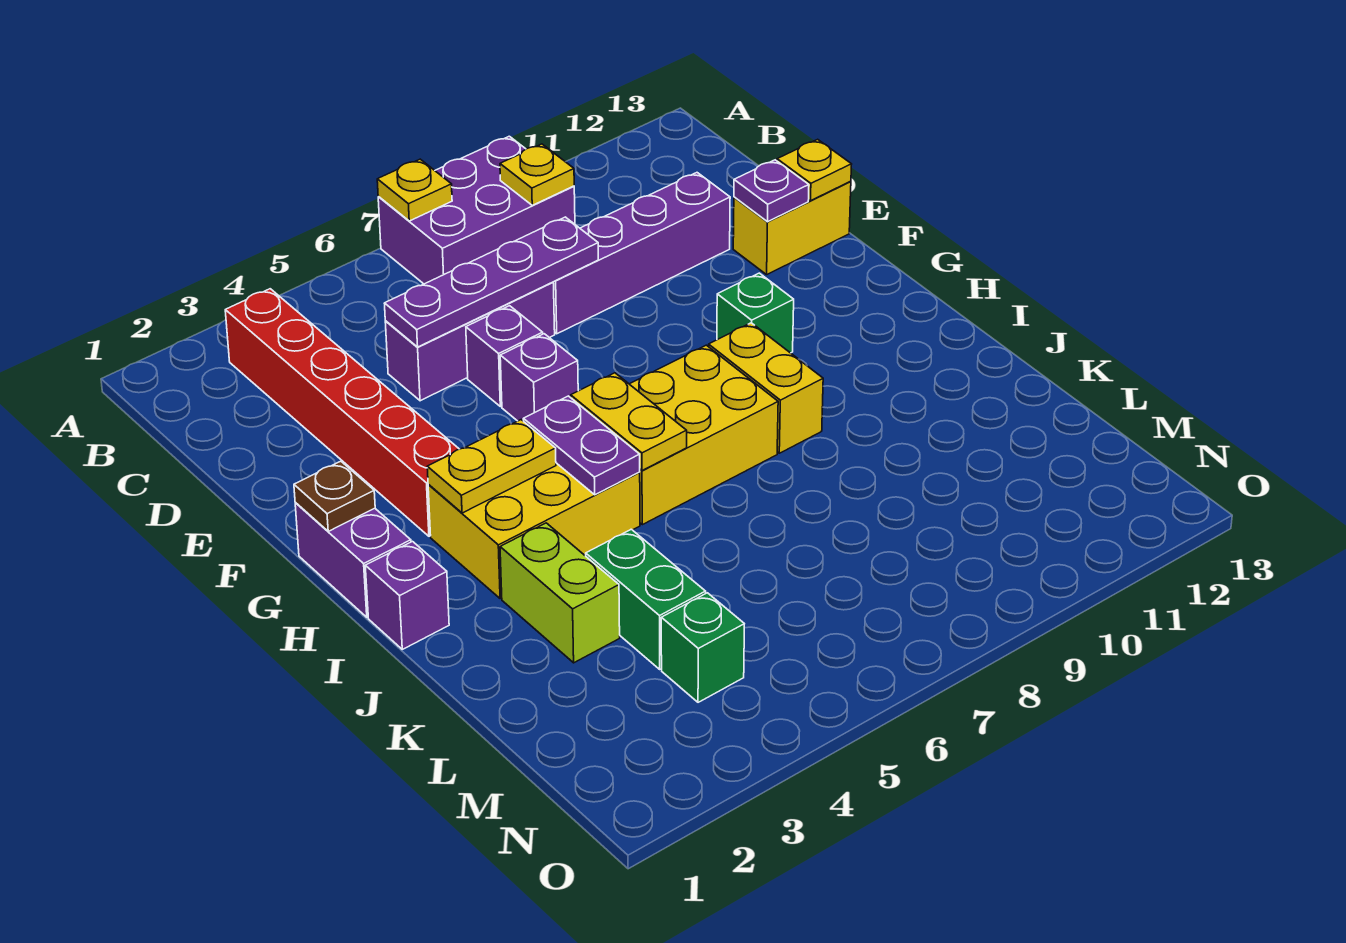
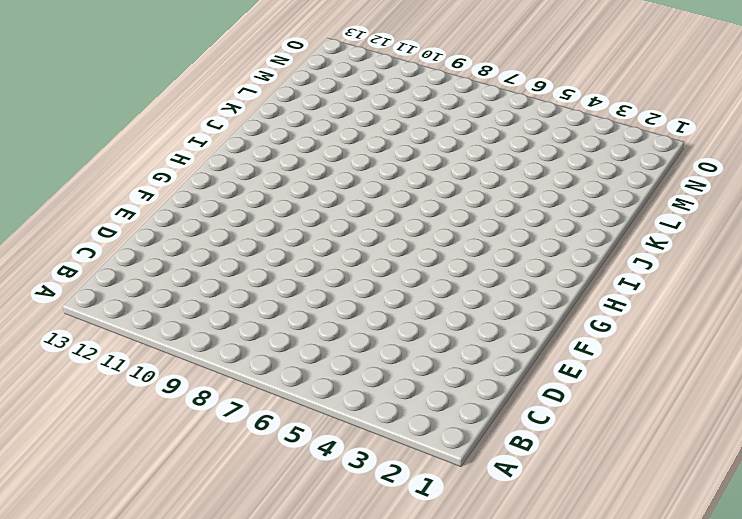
none -> purple brick A7:B9 level 1
none -> red brick B3:G3 level 1
none -> purple brick D5:D7 level 1

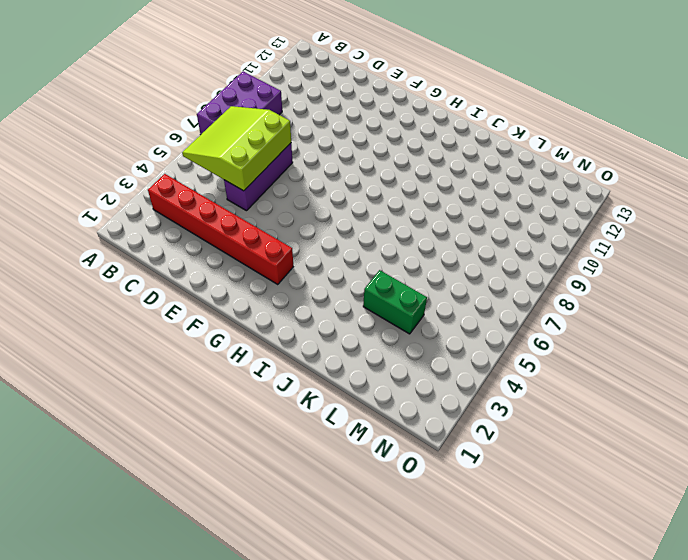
lime slope B5:D7 level 2 top D -> purple plate D5:D8 level 2
none -> purple brick D8:D11 level 1
none -> purple brick E6 level 1
none -> yellow brick E12:E13 level 1

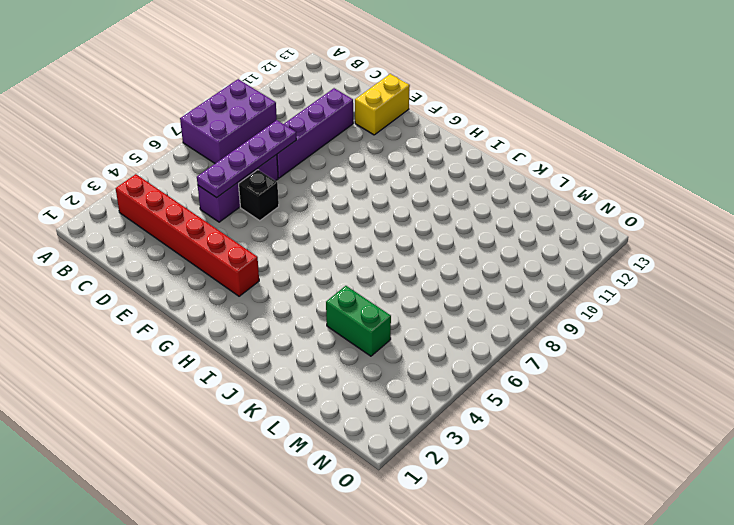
black brick E6 level 1 -> purple brick E6 level 1
none -> purple brick F6 level 1
none -> purple brick G1:H1 level 1
none -> green brick G10 level 1

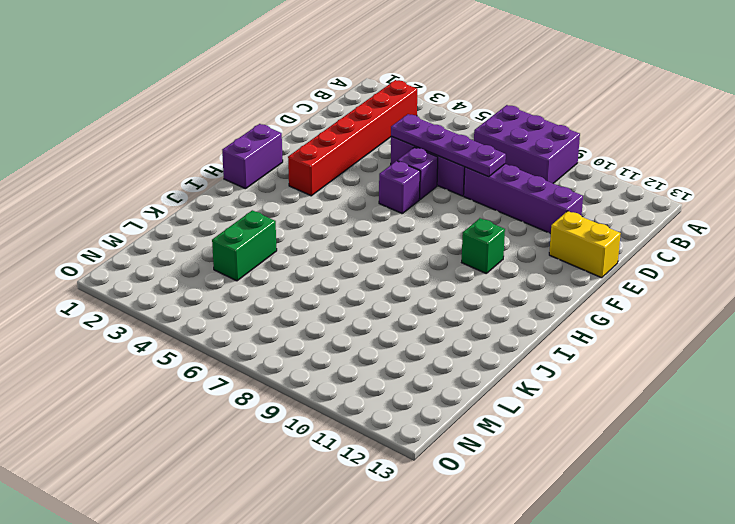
none -> yellow brick H3:I5 level 1
none -> yellow brick H6:I8 level 1
none -> yellow brick H9:I9 level 1

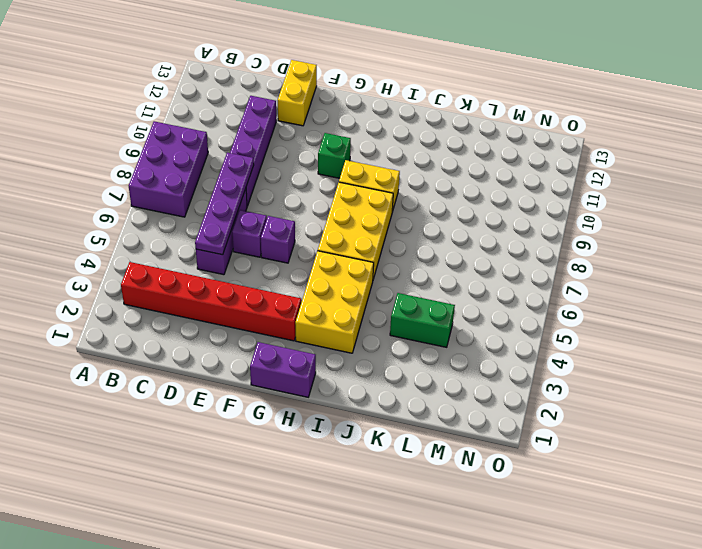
none -> purple brick I1 level 1
none -> lime brick J3:K3 level 1
none -> green brick M4 level 1

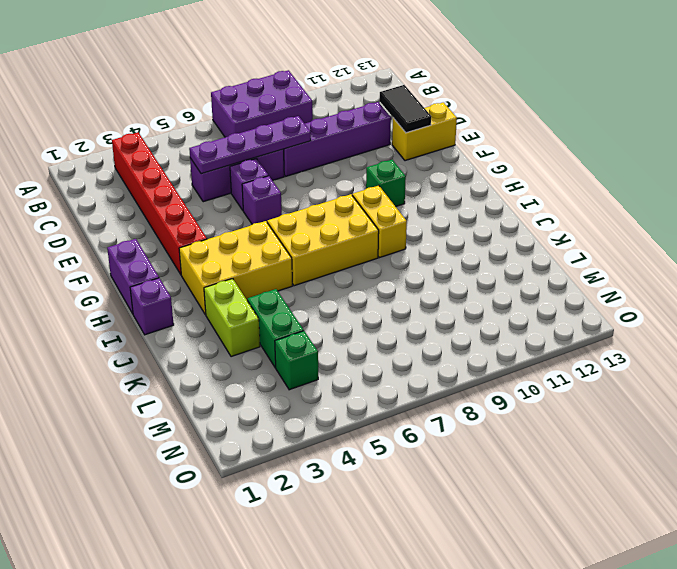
black tile D12:E12 level 2 -> purple plate E12 level 2
none -> yellow plate A7 level 2
none -> yellow plate B9 level 2
none -> yellow plate E13 level 2

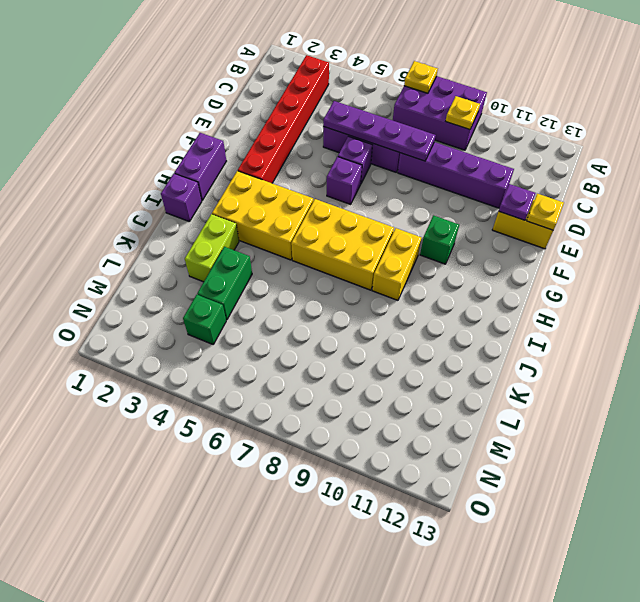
none -> brown plate G1 level 2
none -> yellow plate H3:H4 level 2
none -> purple plate H5:I5 level 2

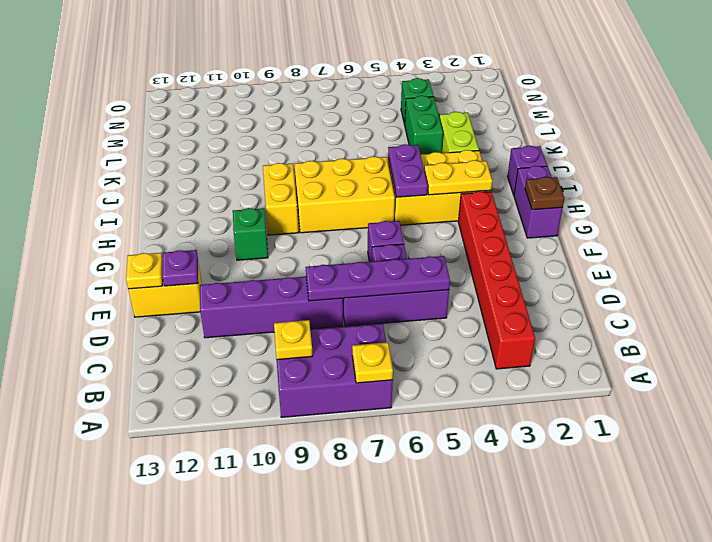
none -> yellow plate H6:I6 level 2

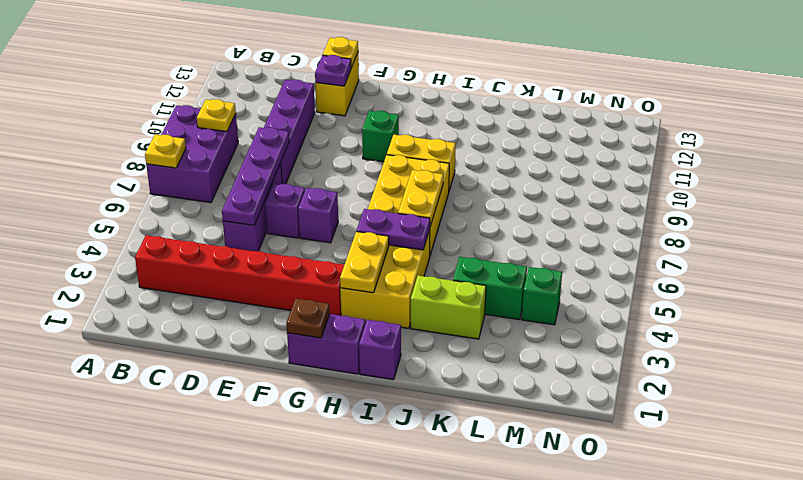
yellow plate I6:I7 level 2 -> yellow plate H6:I6 level 2

